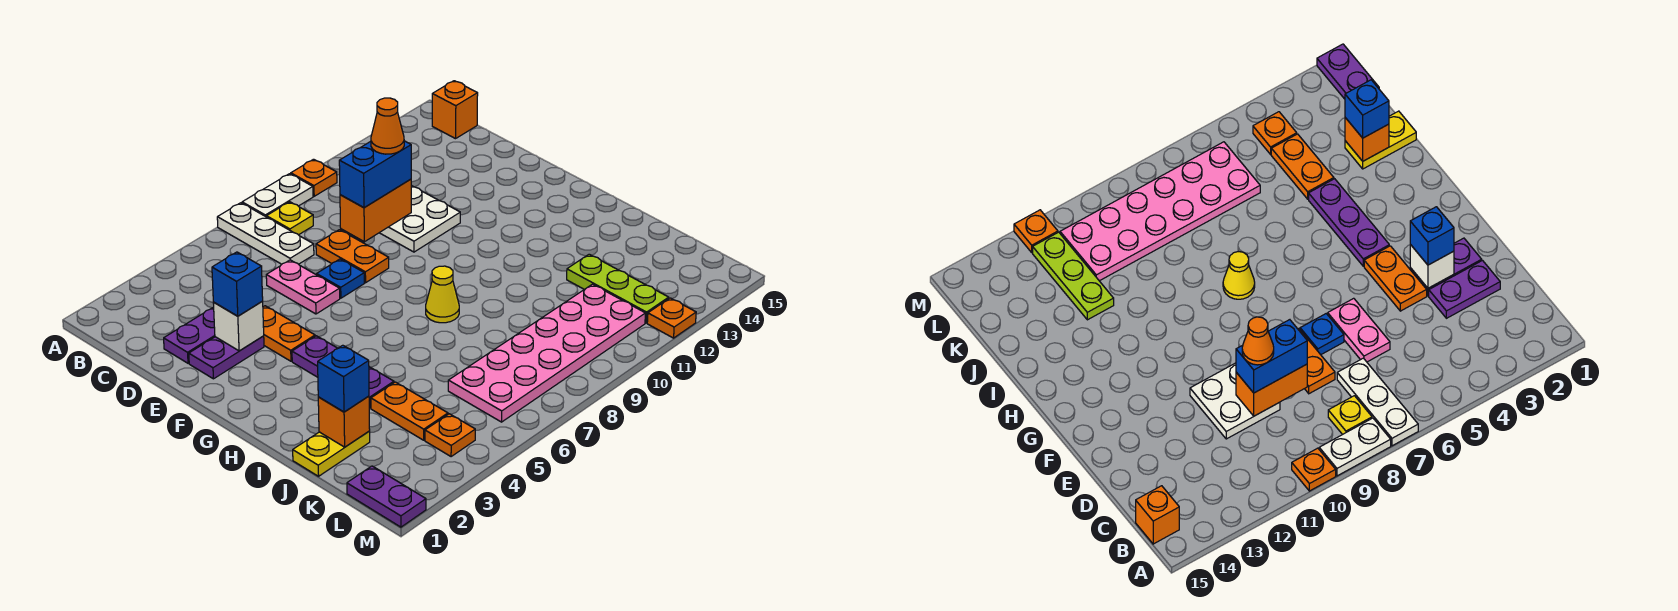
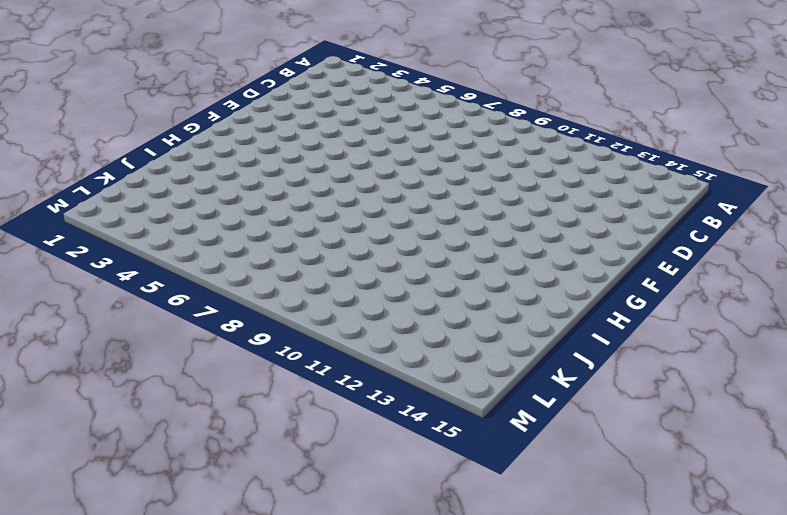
none -> white plate A7:C7 level 1
none -> white plate A8:A9 level 1
none -> orange plate A10 level 1

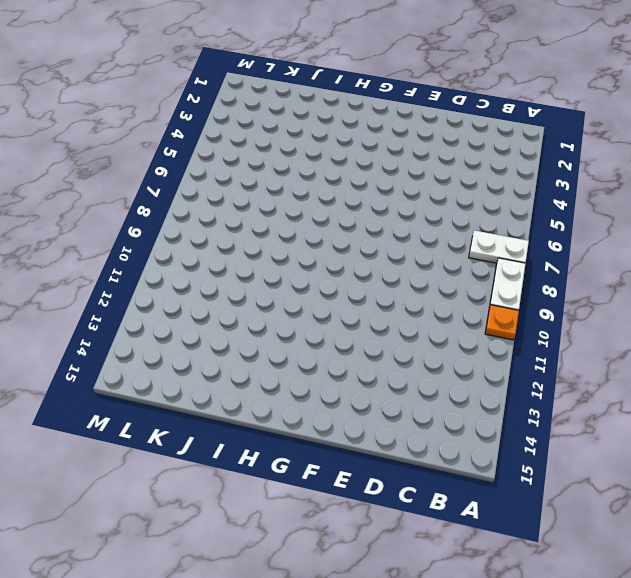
white plate A7:B7 level 1 -> white plate A7:C7 level 1
none -> yellow plate B8 level 1
none -> orange brick B15 level 1
none -> purple plate D2:D3 level 1

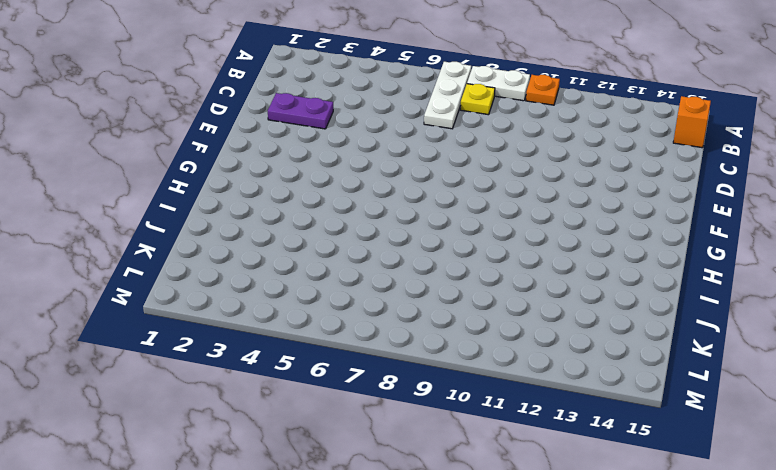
none -> pink plate D6:E6 level 1
none -> orange plate D8:E8 level 1
none -> white plate D10:E11 level 1

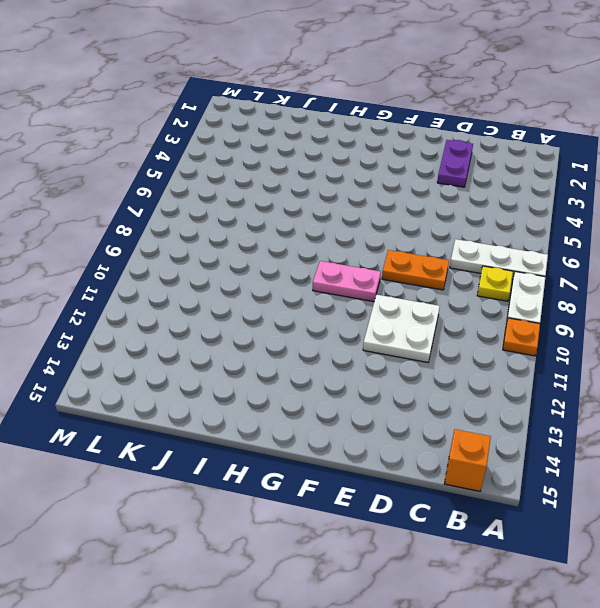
pink plate F9:G9 level 1 -> pink plate D6:E6 level 1
none -> purple plate E2:E3 level 1
none -> orange plate E4:F4 level 1
none -> blue plate E7 level 1

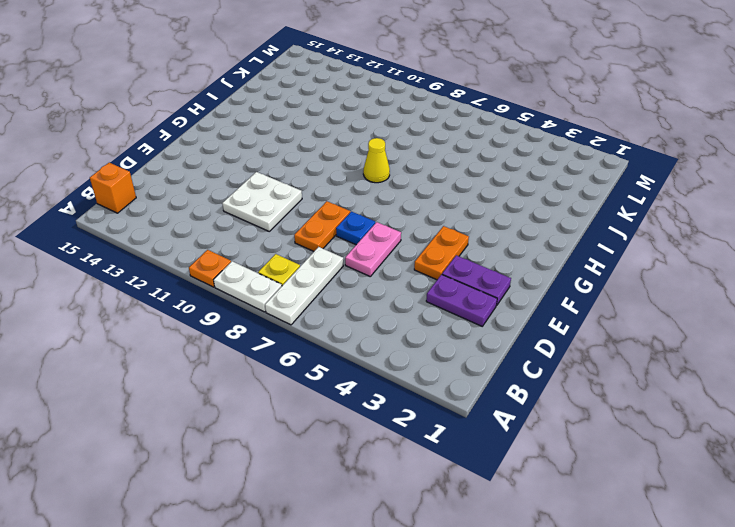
none -> purple plate G4:I4 level 1
none -> yellow plate J1:J2 level 1
none -> orange plate J4:K4 level 1

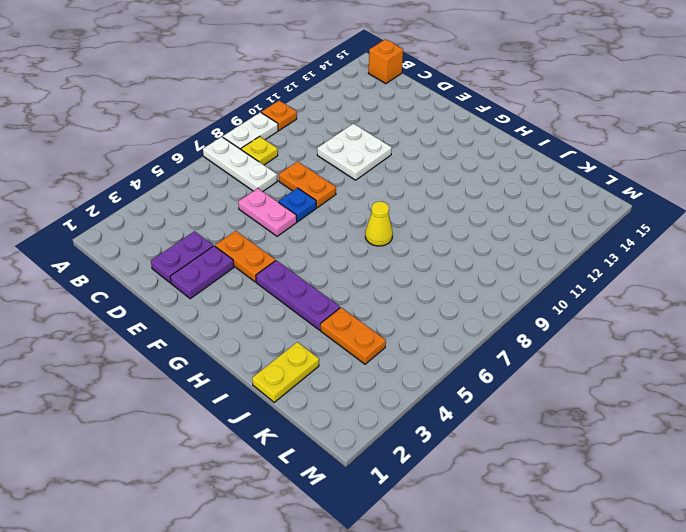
none -> lime plate J12:L12 level 1
none -> pink plate K6:L11 level 1
none -> purple plate L1:M1 level 1

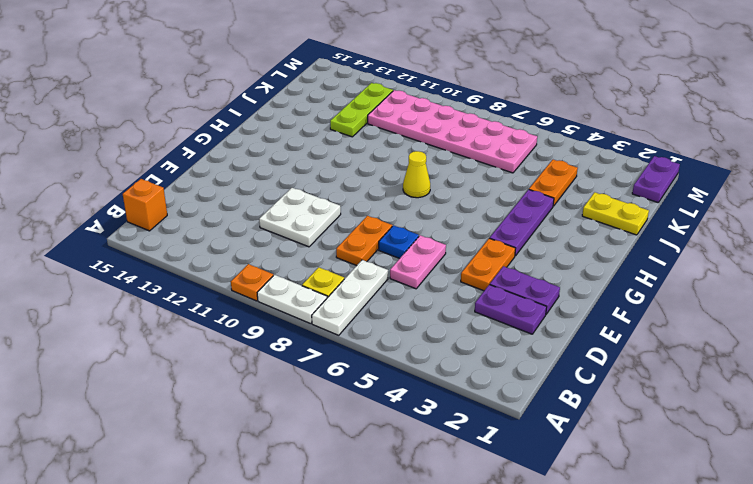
none -> orange plate L4 level 1
none -> orange plate M12 level 1
none -> orange brick D9:D10 level 2

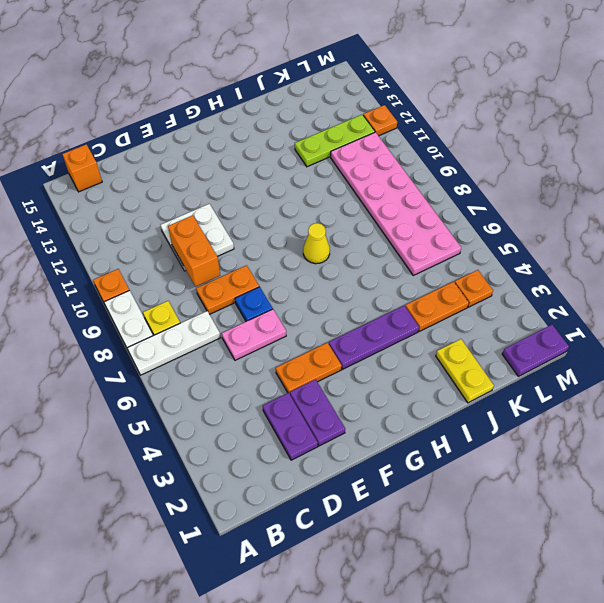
none -> white brick E3 level 2
none -> orange brick J2 level 2
none -> blue brick D9:D10 level 3

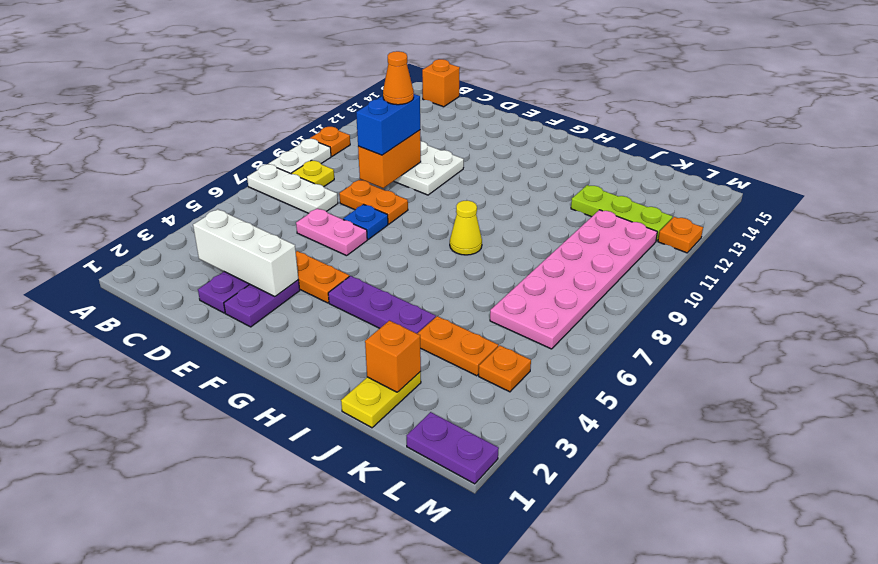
white brick C3:E3 level 2 -> white brick E3 level 2
none -> blue brick E3 level 3
none -> blue brick J2 level 3

